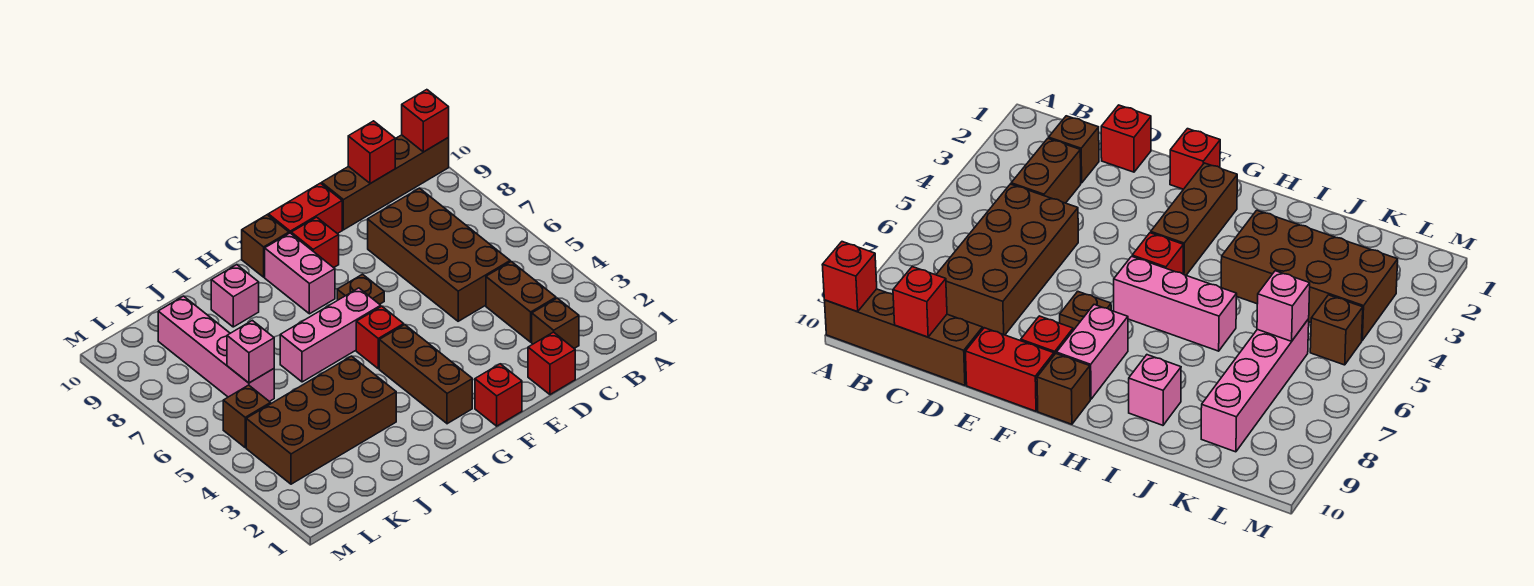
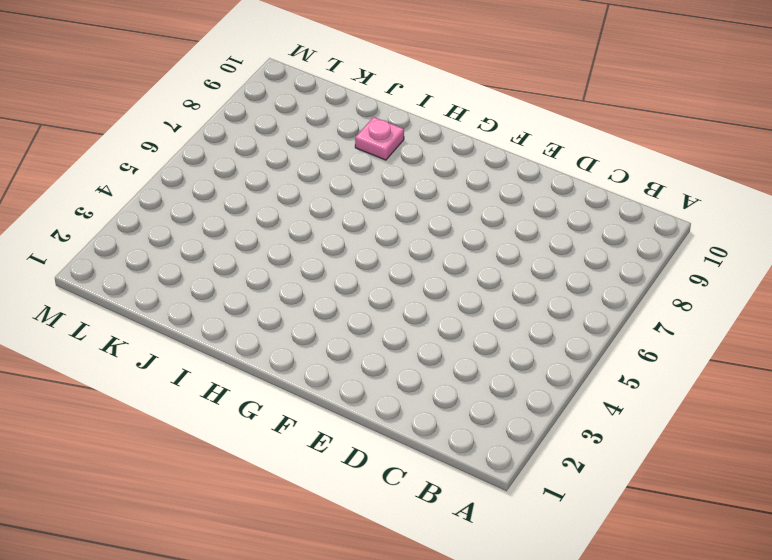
pink plate I9 level 1 -> pink brick I9 level 1
none -> brown brick A10:D10 level 1
none -> brown brick C2 level 1
none -> brown brick C3:C4 level 1

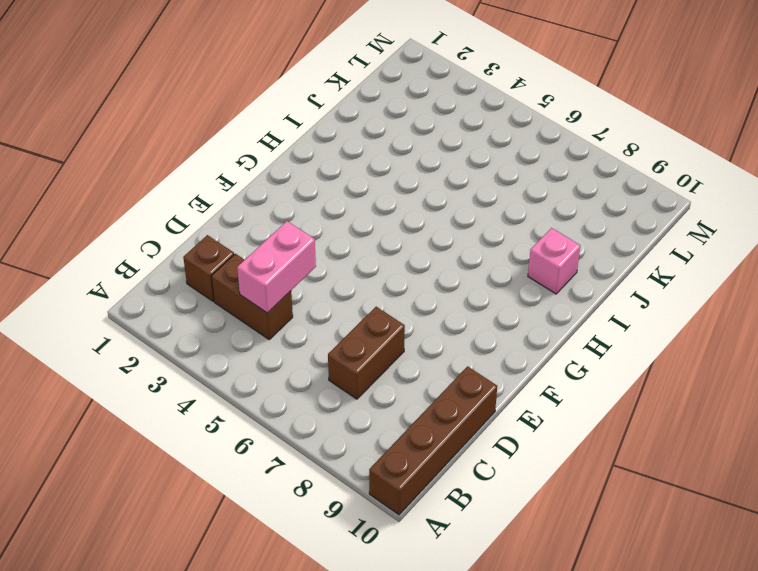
pink brick C4:D4 level 2 -> pink brick G8:G9 level 1
brown brick C7:D7 level 1 -> brown brick C5:D8 level 1
none -> red brick D1 level 1
none -> red brick E10:F10 level 1
none -> red brick F1 level 1

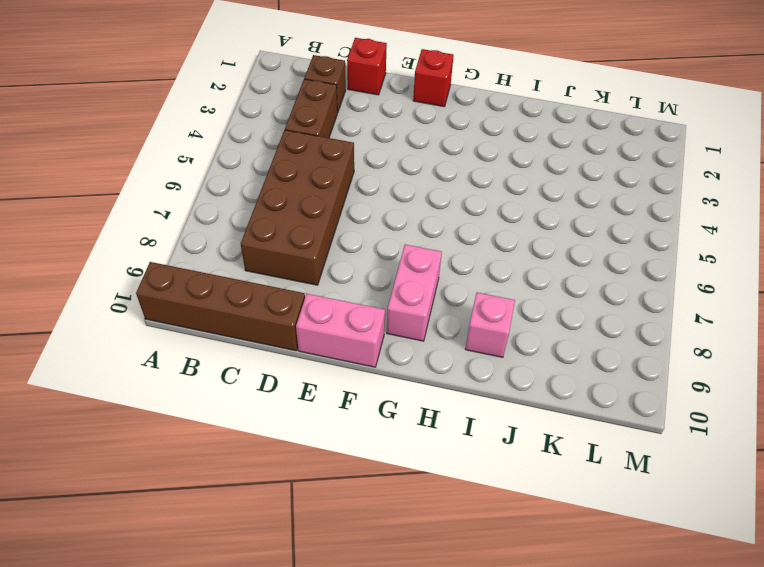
pink brick E10:F10 level 1 -> red brick E10:F10 level 1
none -> brown plate F7 level 1
none -> red brick F9 level 1
none -> brown brick G2:G4 level 1

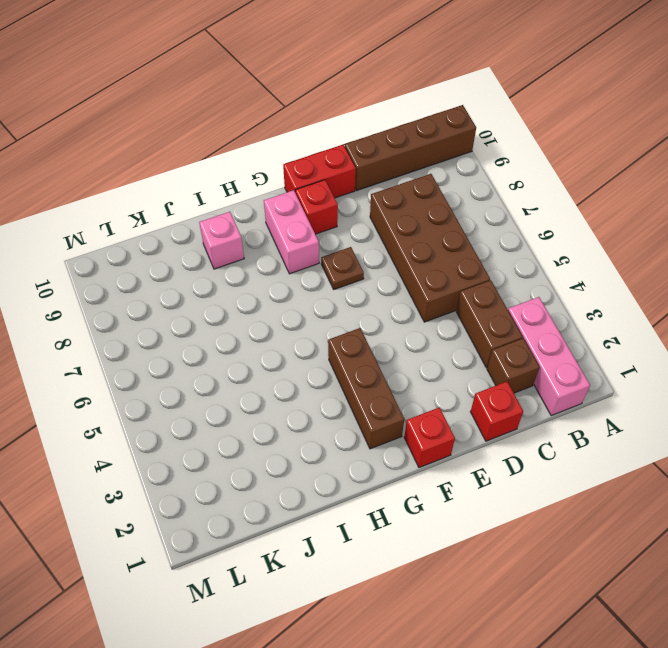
pink brick B1:B3 level 1 -> pink brick G6:I6 level 1
none -> red brick G5 level 1
none -> brown brick G10 level 1
none -> brown brick I3:L4 level 1

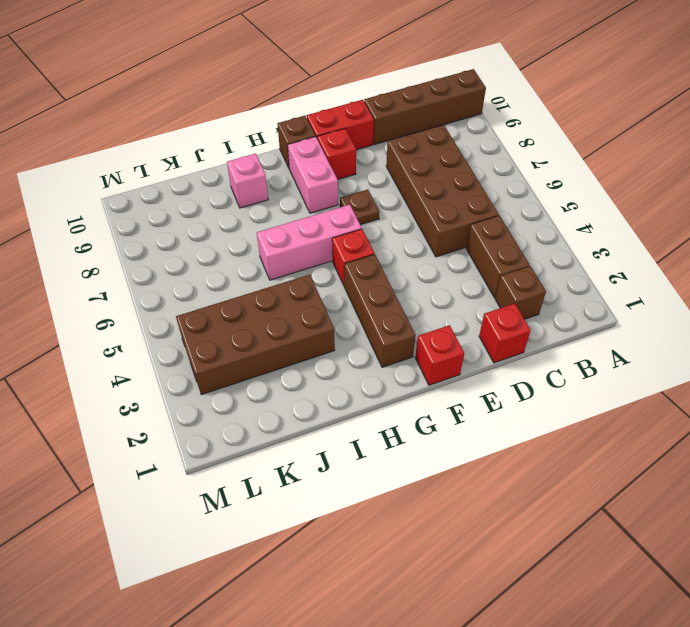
none -> pink brick K6:K9 level 1
none -> brown brick L5 level 1
none -> red brick A10 level 2

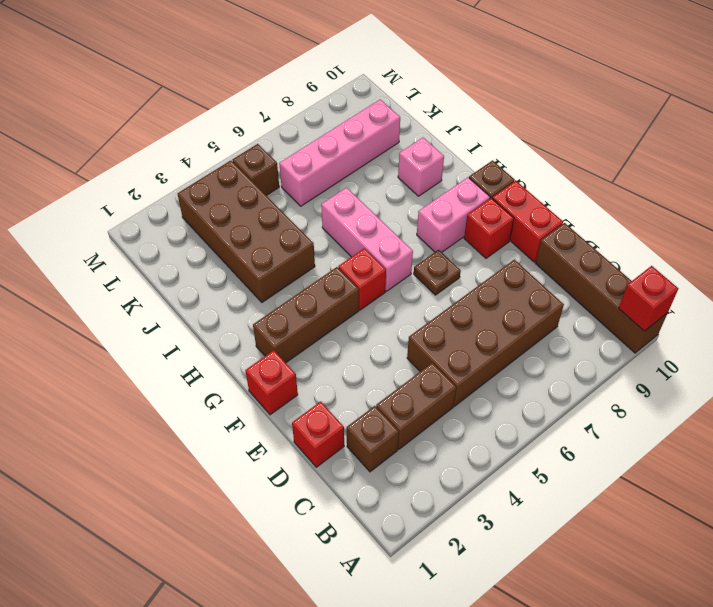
none -> red brick C10 level 2
none -> pink brick K6 level 2

